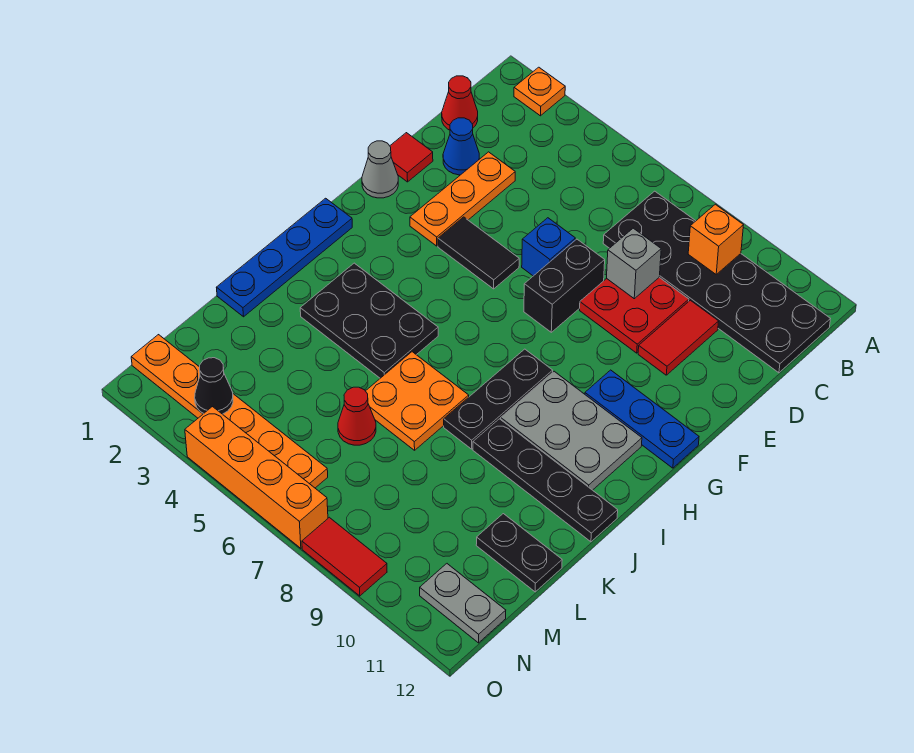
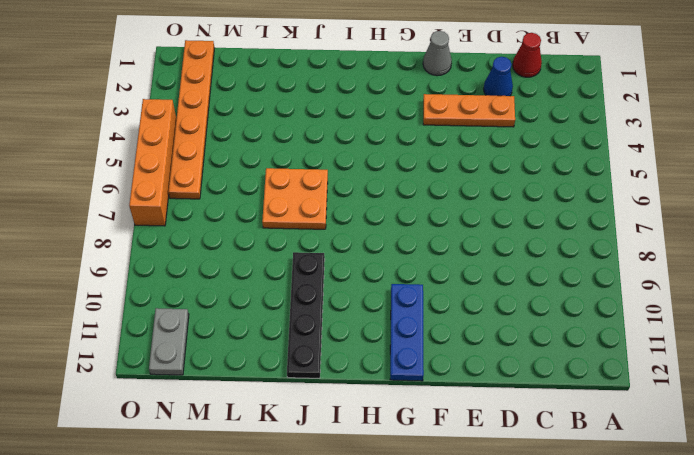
none -> orange plate A2 level 1
none -> black plate B7:C12 level 1
none -> red plate D8:E9 level 1

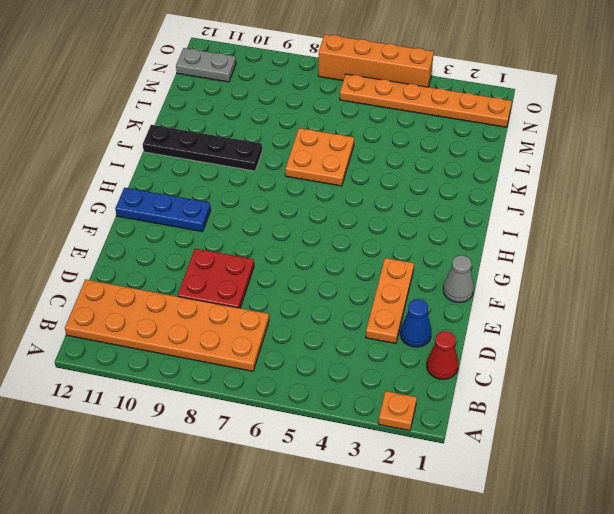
orange plate B7:C12 level 1 -> black plate B7:C12 level 1
none -> red tile D10:E10 level 1
none -> red tile E1 level 1
none -> blue brick E6 level 1

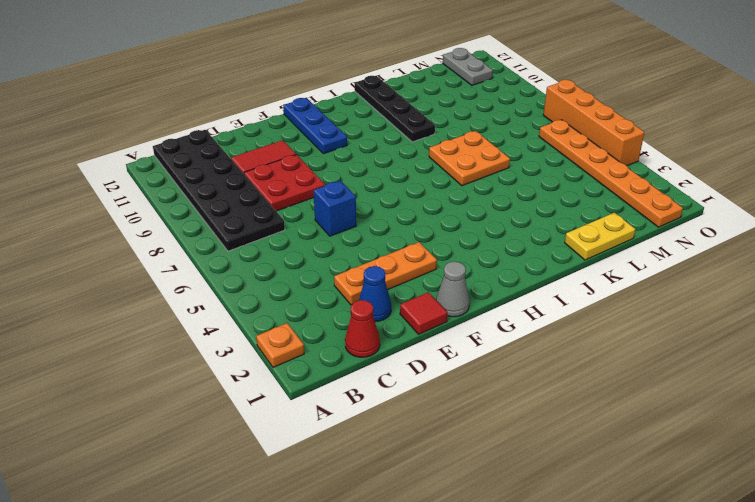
yellow plate K1:L1 level 1 -> blue plate H1:K1 level 1
none -> black brick E7:F7 level 1
none -> black tile F4:F5 level 1
none -> black plate H8:J8 level 1

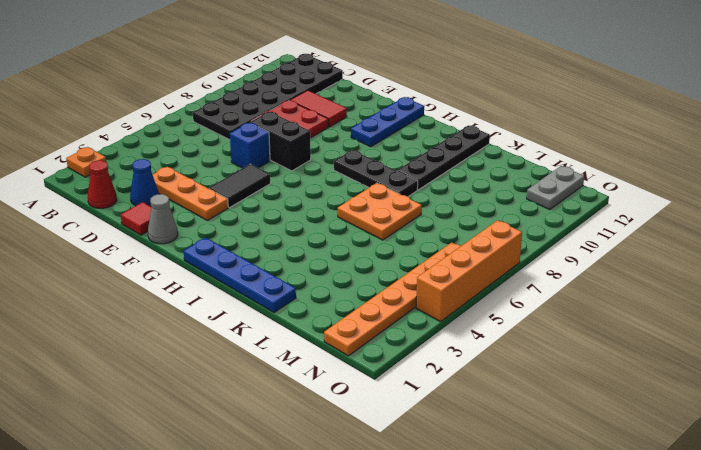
none -> grey plate H9:I11 level 1
none -> black plate I3:J5 level 1
none -> red cone L6 level 1

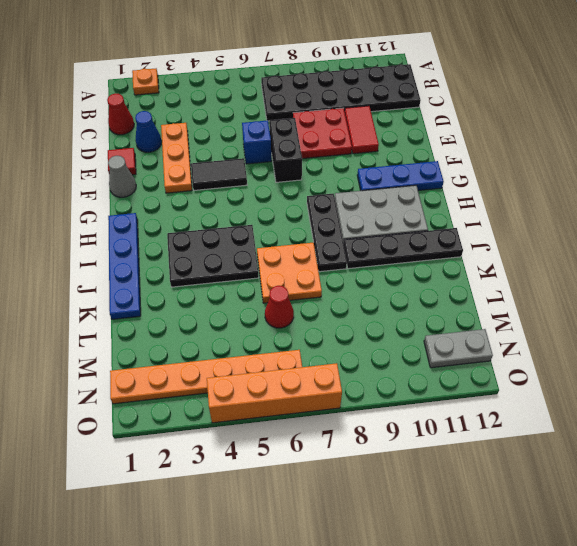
none -> black plate L11:L12 level 1
none -> red tile O8:O9 level 1
none -> orange brick B9 level 2

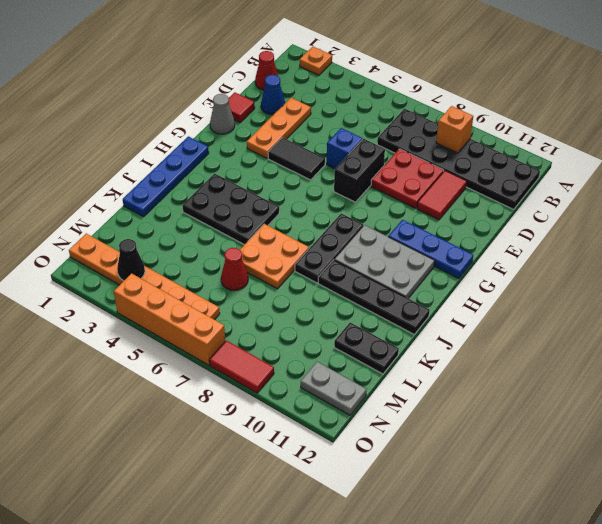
none -> grey brick D8 level 2

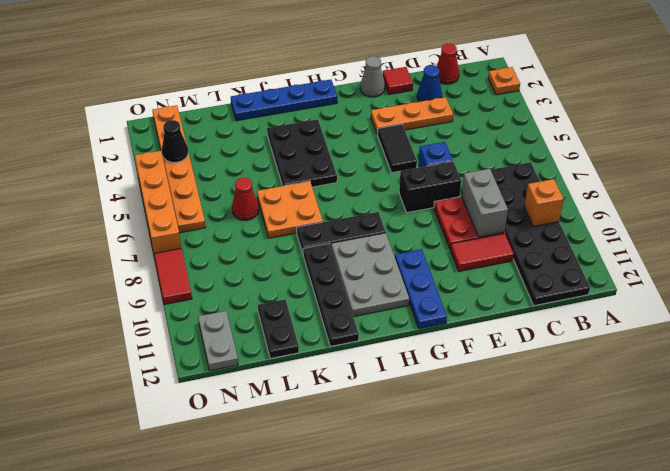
grey brick D8:D9 level 2 -> grey brick D8 level 2

